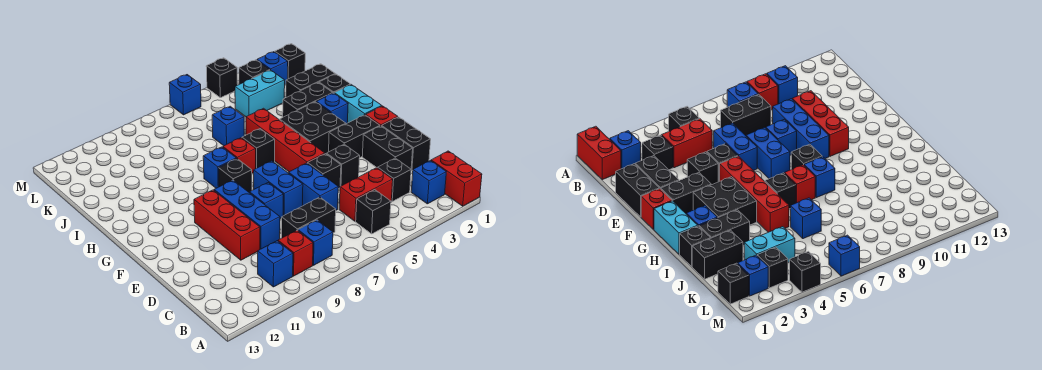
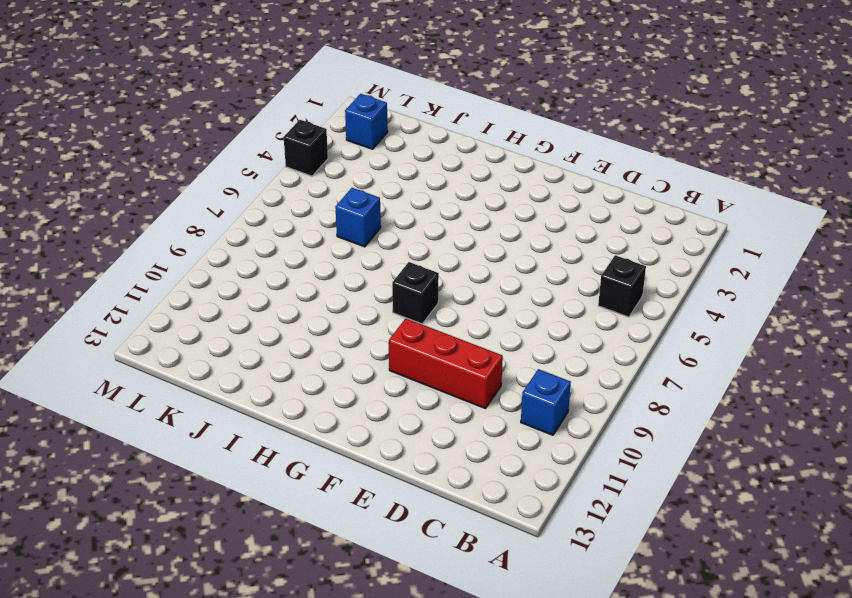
none -> red brick A1:B1 level 1
none -> blue brick B2 level 1
none -> blue brick B8 level 1
none -> red brick B9 level 1

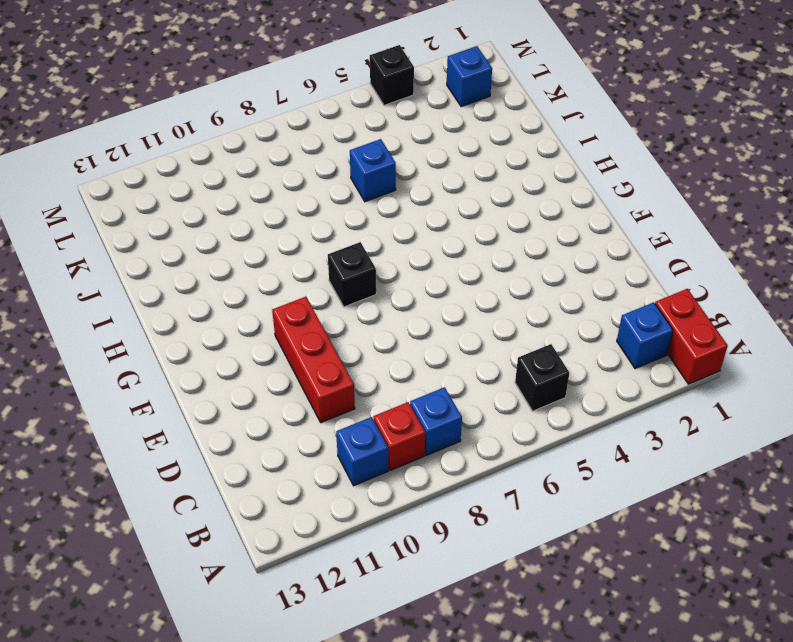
none -> black brick C3 level 1
none -> red brick C4:C5 level 1
none -> black brick C7:C8 level 1
none -> black brick D1:E1 level 1

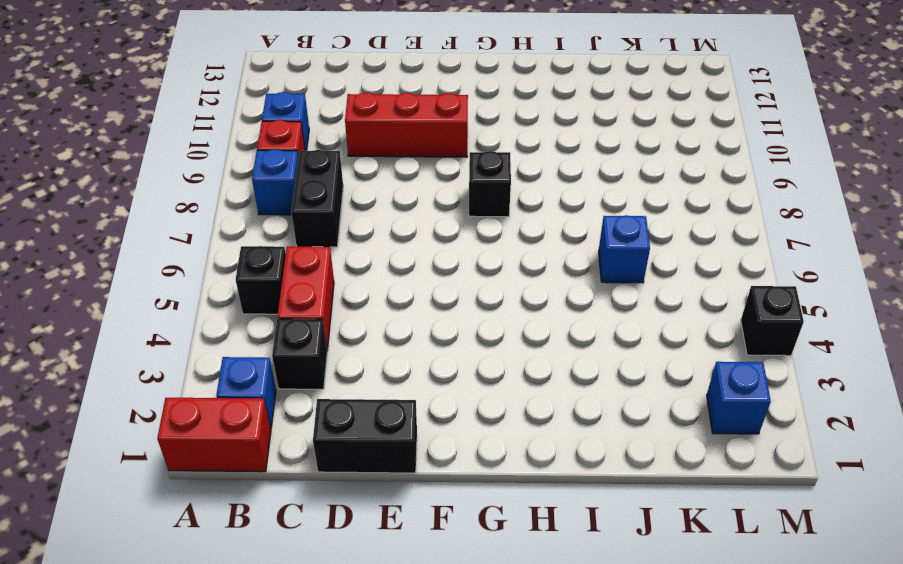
none -> black brick D2:E2 level 1
none -> blue brick D6:E6 level 1
none -> blue brick D9:F9 level 1
none -> black brick E4 level 1

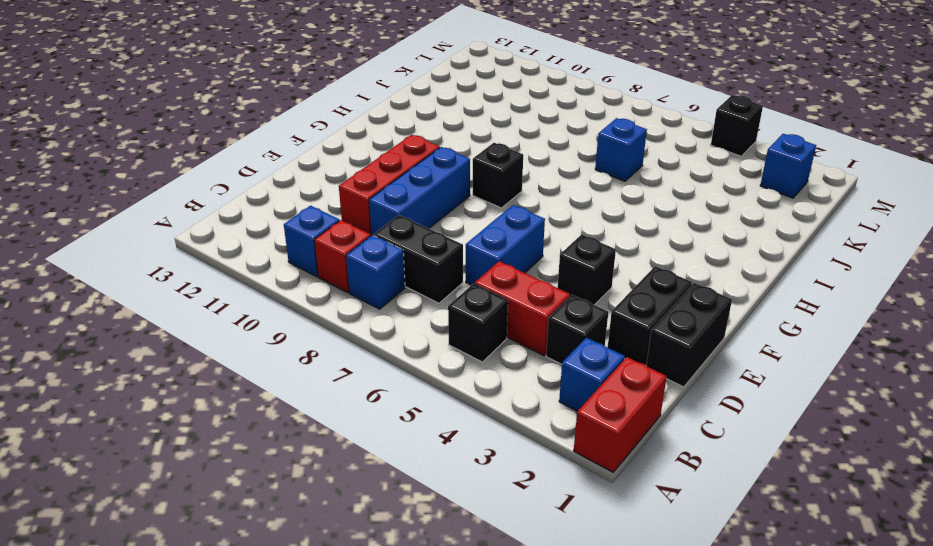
none -> black brick E5 level 1
none -> blue brick E7:F7 level 1
none -> blue brick E8 level 1
none -> red brick F1 level 1

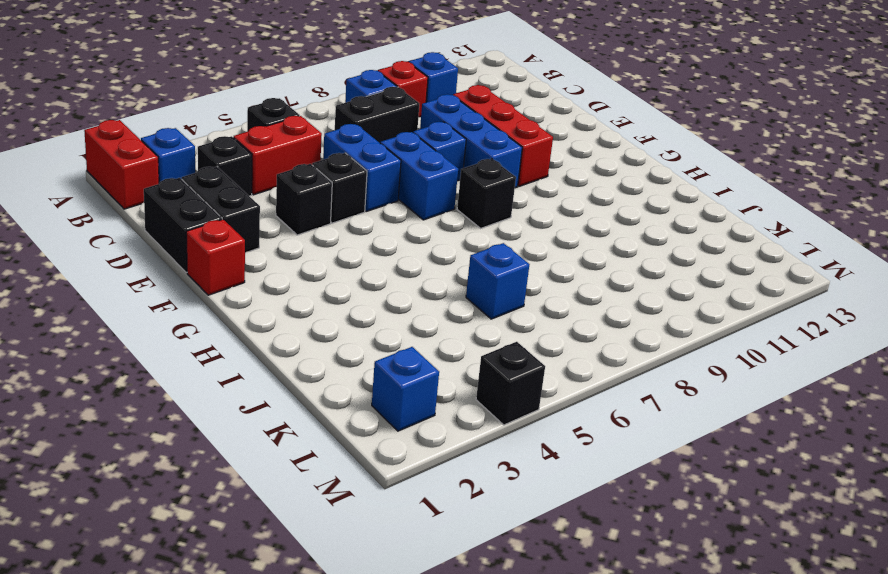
none -> black brick F2:F3 level 1
none -> red brick F5:I5 level 1
none -> cyan brick G1:H1 level 1
none -> black brick G3:H4 level 1

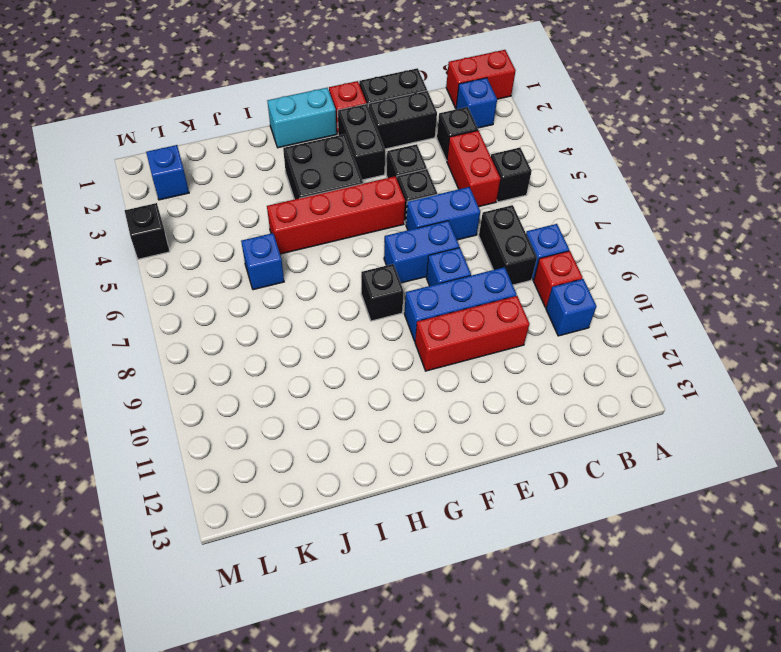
none -> blue brick H2 level 1
none -> black brick H6 level 1
none -> red brick H7 level 1
none -> blue brick H8 level 1

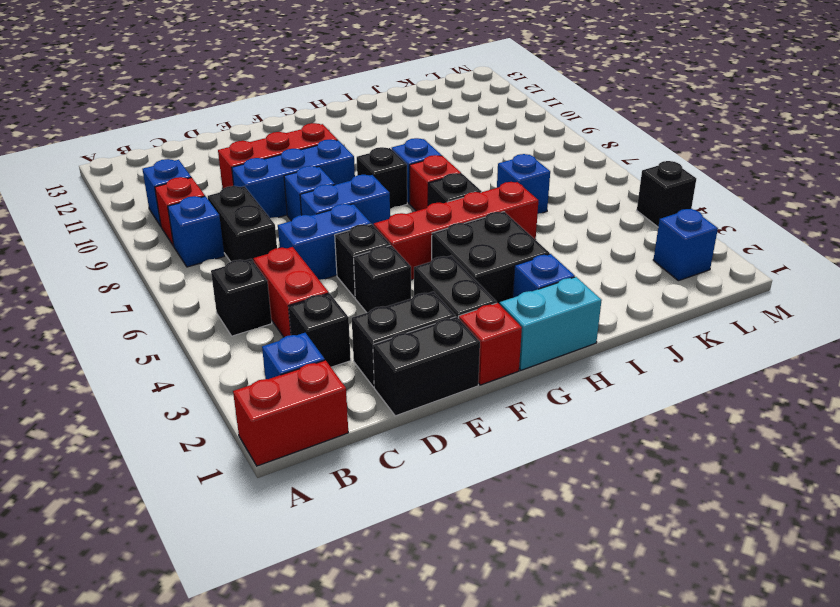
none -> black brick I1 level 1
none -> black brick I2:I3 level 1
none -> black brick J1:J2 level 1
none -> cyan brick K3:K4 level 1

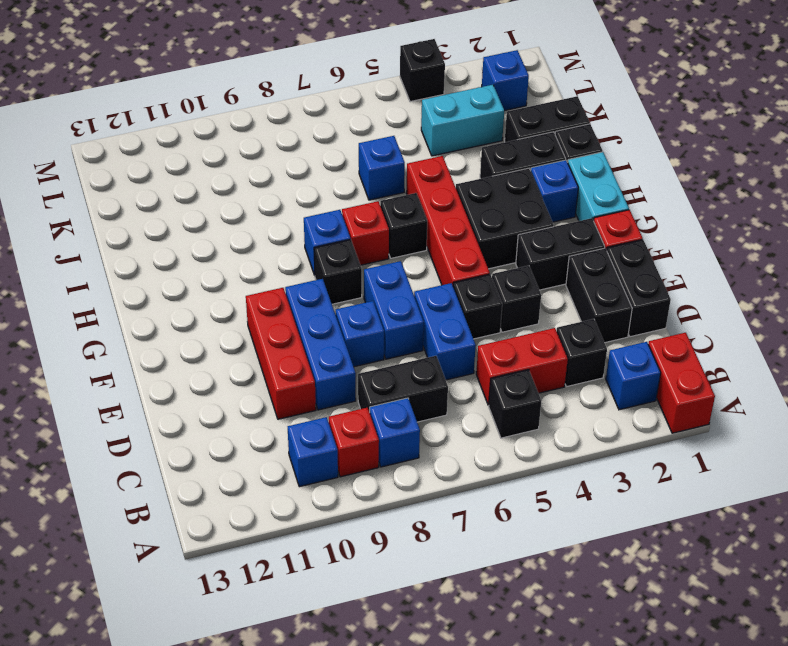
none -> black brick L1 level 1
none -> black brick L3 level 1
none -> blue brick M6 level 1

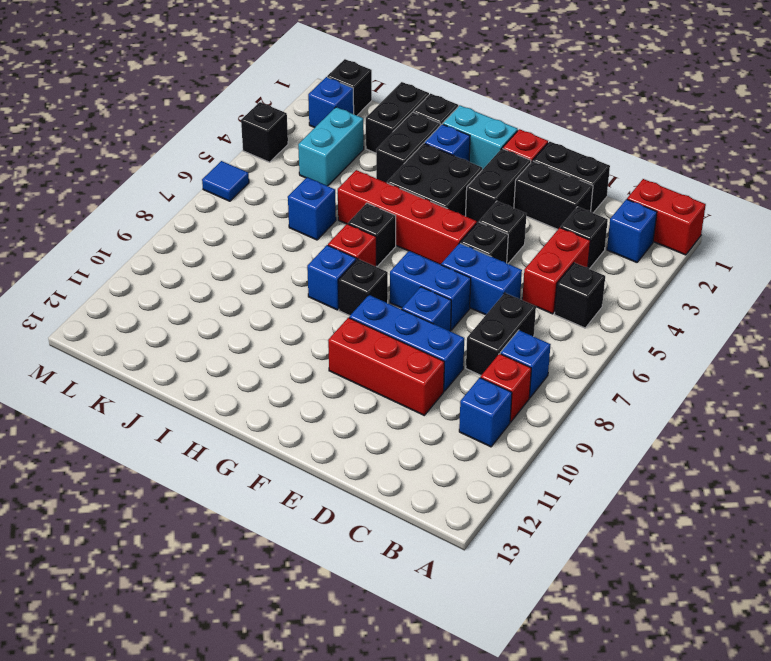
blue tile M6 level 1 -> blue brick M6 level 1
none -> black brick L3 level 1

